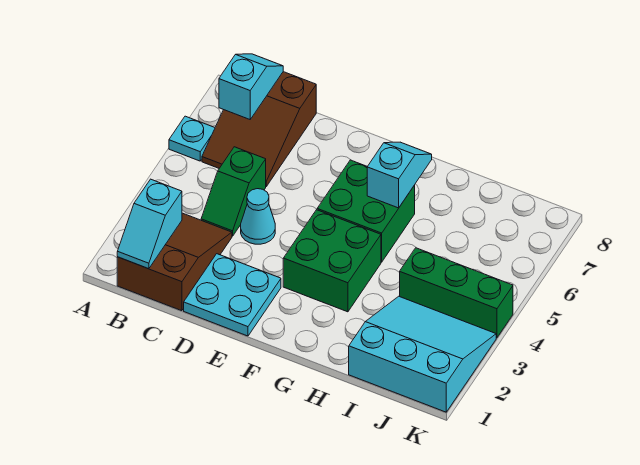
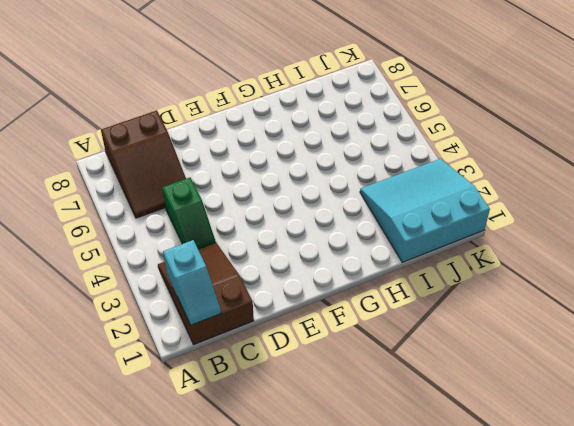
none -> cyan plate A6 level 1
none -> cyan plate D1:E2 level 1
none -> cyan cone D4 level 1

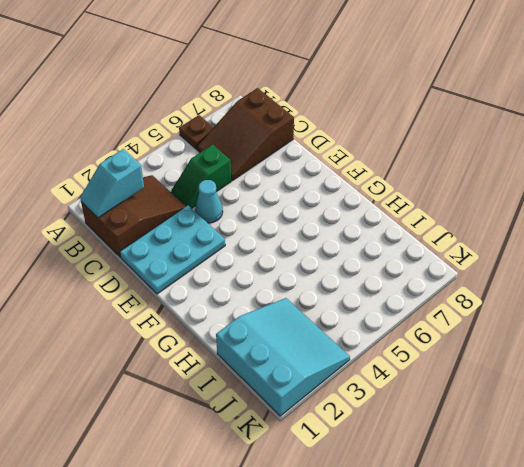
brown plate A6 level 1 -> cyan plate A6 level 1
cyan plate D1:E3 level 1 -> cyan plate D1:E2 level 1
none -> green brick F3:G4 level 1
none -> green brick F5:G6 level 1
none -> green brick I4:K4 level 1

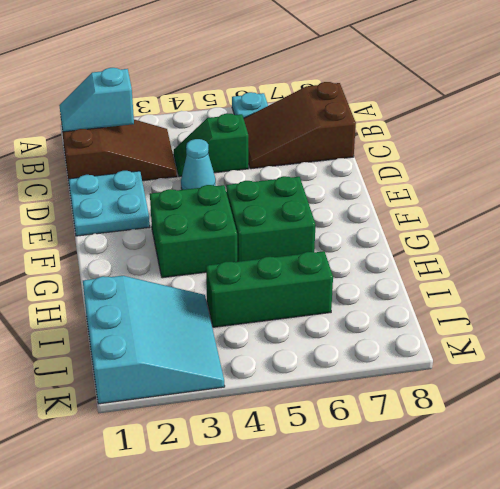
green brick I4:I6 level 1 -> green brick I4:K4 level 1
none -> cyan slope B7:B8 level 2 top 7
none -> cyan slope G6:G7 level 2 top 6

